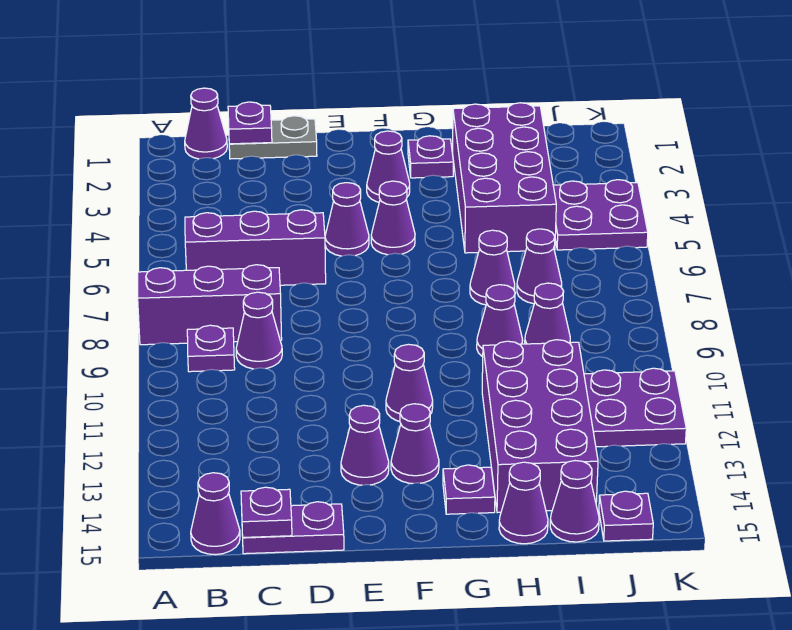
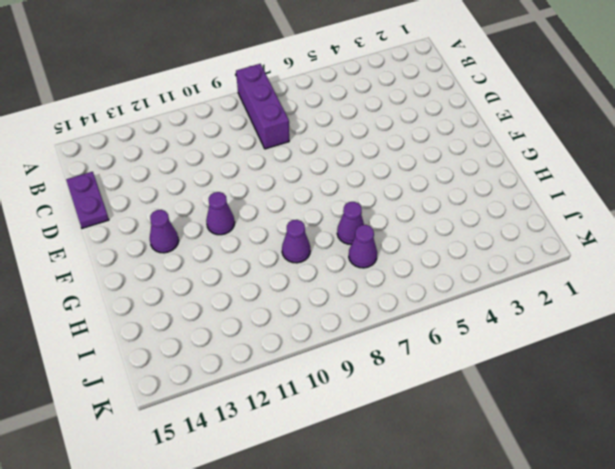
none -> purple cone B1 level 1
none -> purple brick B6:D6 level 1
none -> purple plate B9 level 1

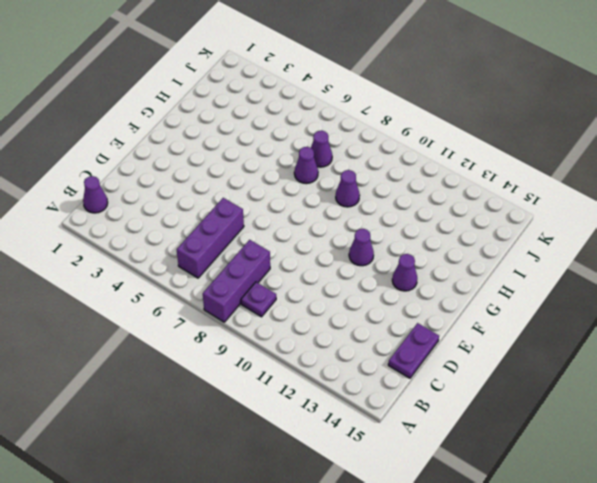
none -> purple cone B15 level 1
none -> grey plate C1:D1 level 1
none -> purple cone C9 level 1

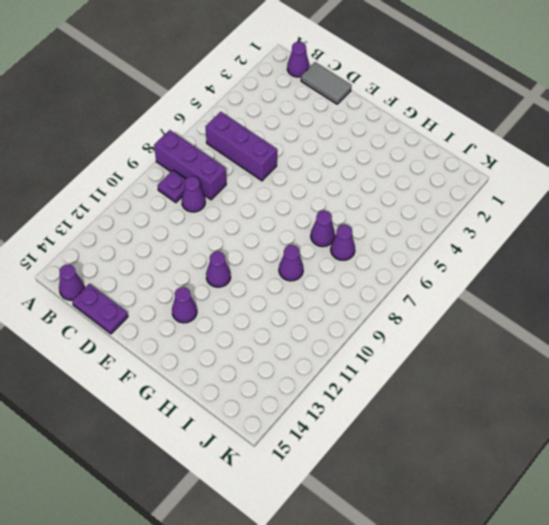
grey tile C1:D1 level 1 -> grey plate C1:D1 level 1
none -> purple cone E5 level 1
none -> purple cone E13 level 1
none -> purple cone F3 level 1

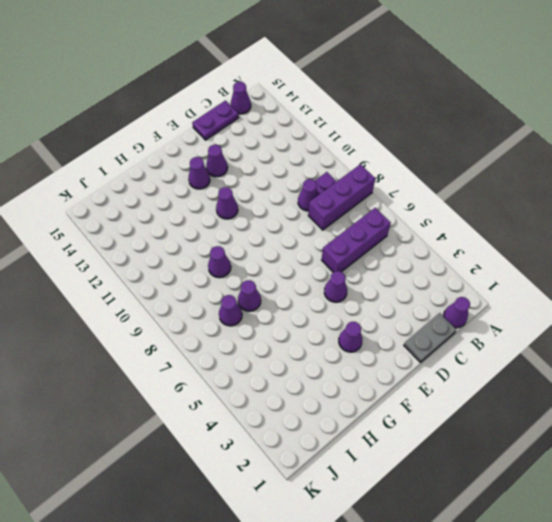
none -> purple cone F5 level 1
none -> purple plate G2 level 1
none -> purple plate G14 level 1

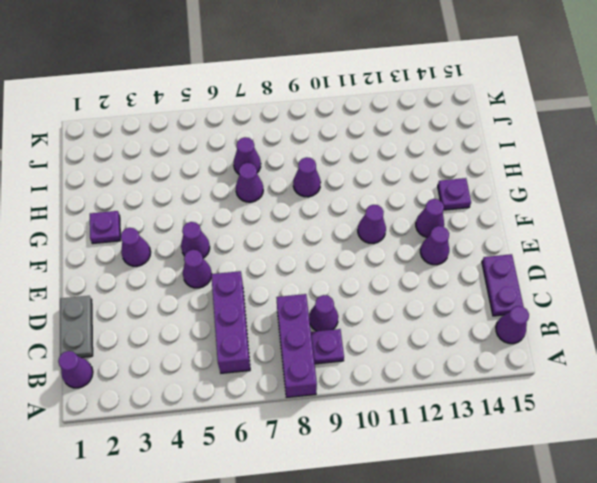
none -> purple brick H2:I5 level 1
none -> purple brick H11:I14 level 1
none -> purple cone H15 level 1

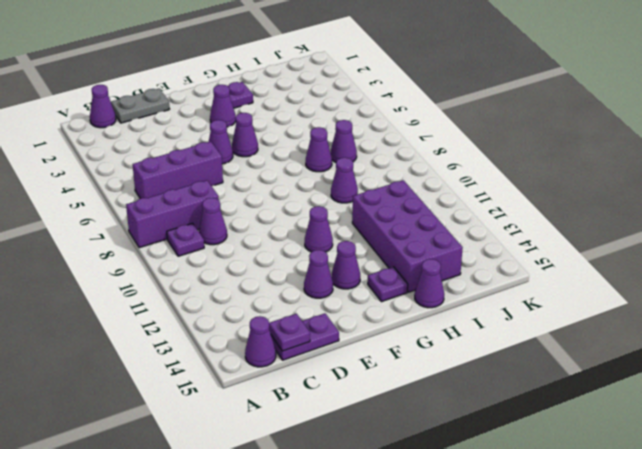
none -> purple brick H2:I5 level 1
none -> purple cone I9 level 1
none -> purple cone I15 level 1

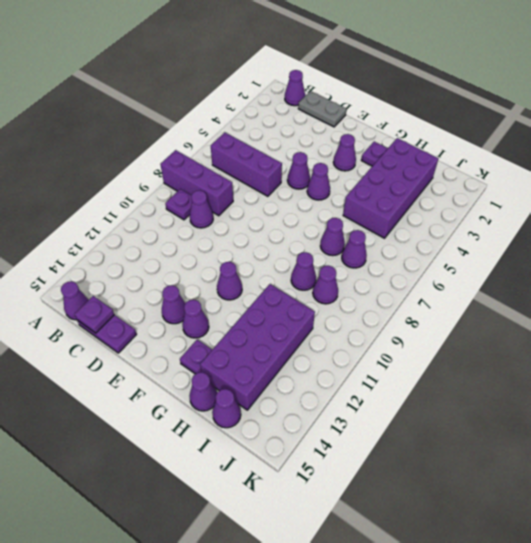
none -> purple plate J4:K5 level 1
none -> purple plate J11:K12 level 1
none -> purple plate J15 level 1

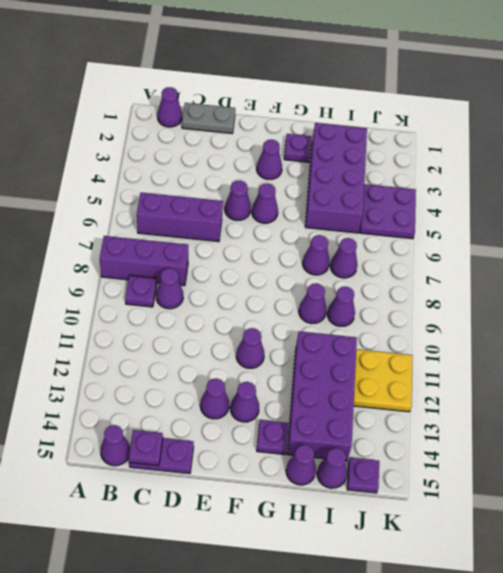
yellow plate J11:K12 level 1 -> purple plate J11:K12 level 1
none -> purple plate C1 level 2

